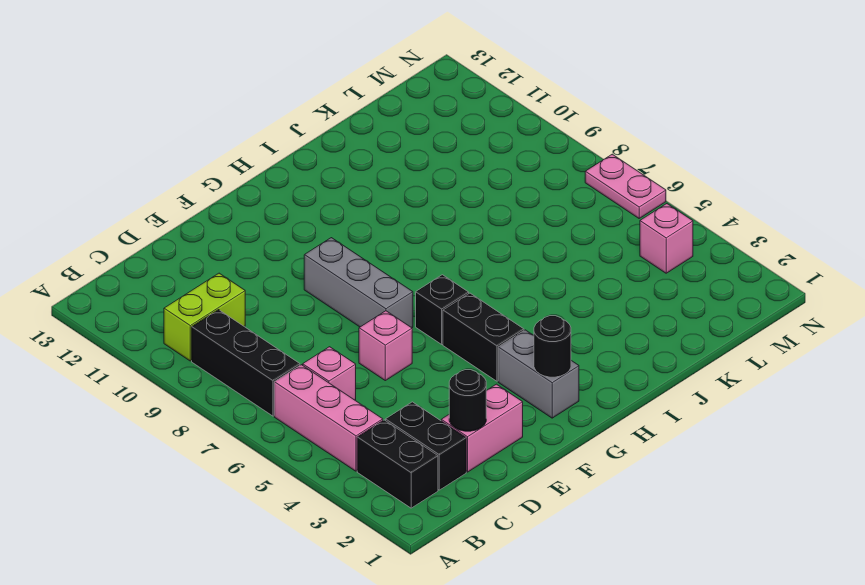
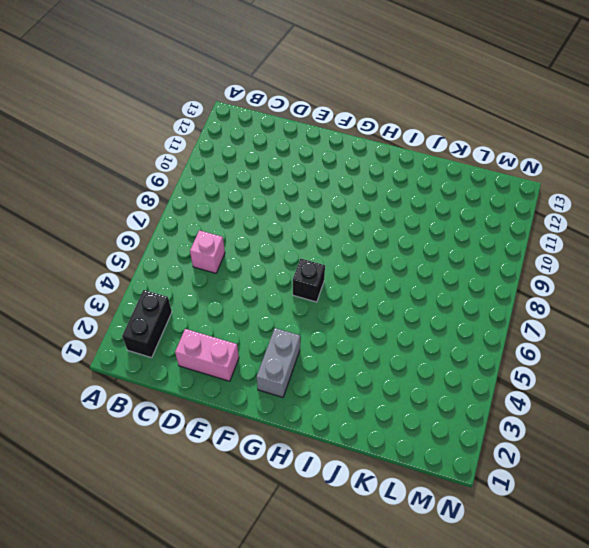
none -> pink brick B4:B6 level 1
none -> black brick B7:B9 level 1
none -> lime brick B10:C10 level 1

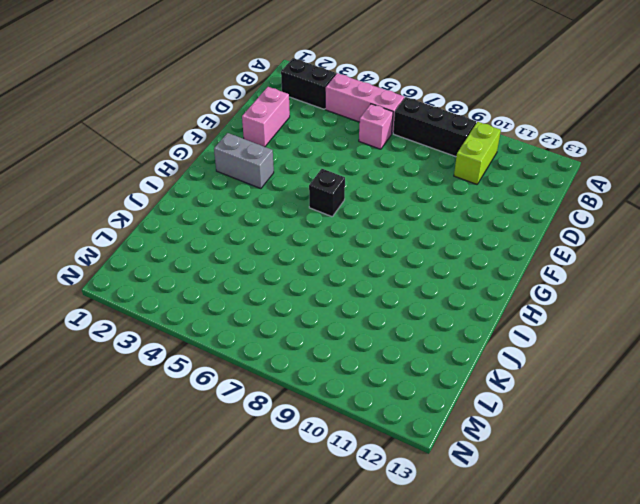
none -> black brick C2:C3 level 1
none -> pink brick E6 level 1
none -> grey brick F7:F9 level 1

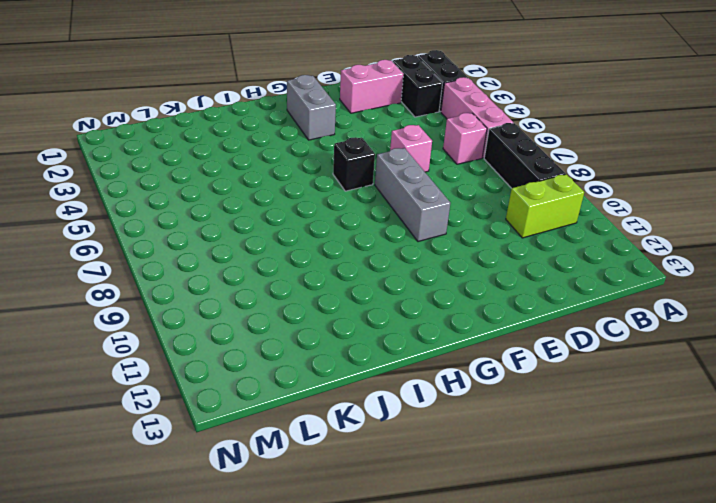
none -> black brick G4:G5 level 1
none -> pink brick M4 level 1
none -> pink plate N6:N7 level 1

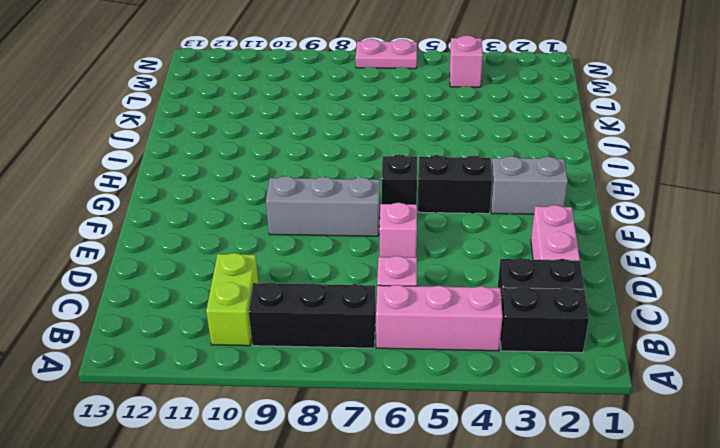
none -> black round brick D2 level 2
none -> black round brick G2 level 2

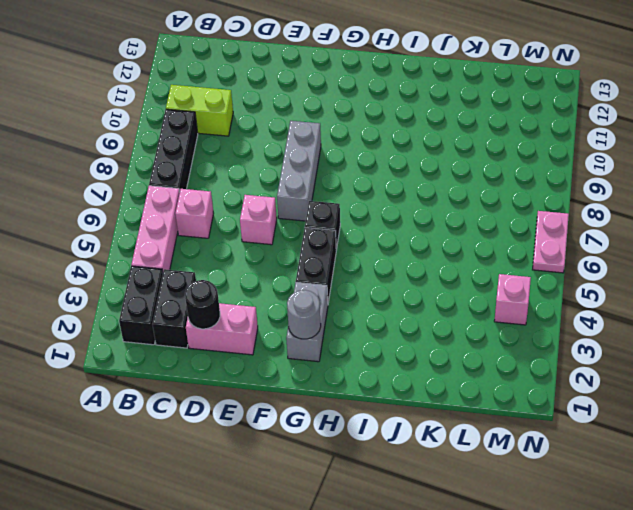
grey round brick G2 level 2 -> black round brick G2 level 2

